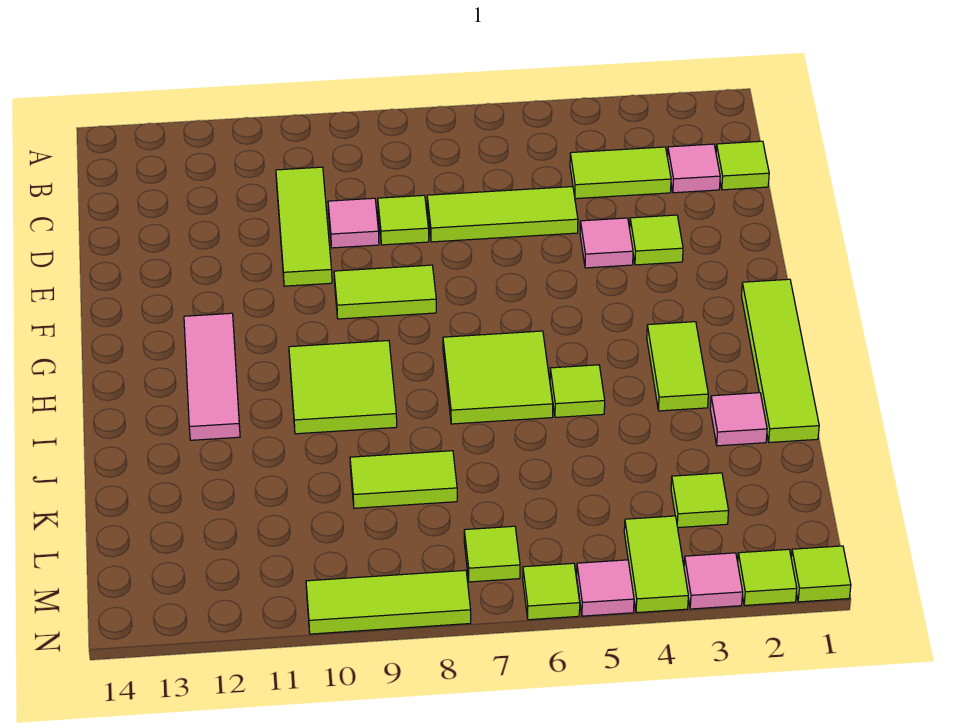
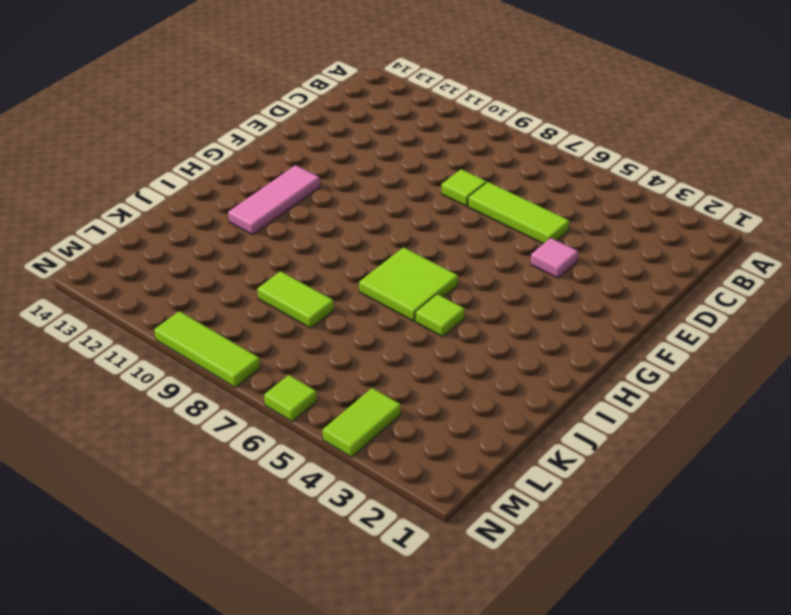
none -> lime tile C1 level 1
none -> pink tile C2 level 1
none -> lime tile C3:C4 level 1

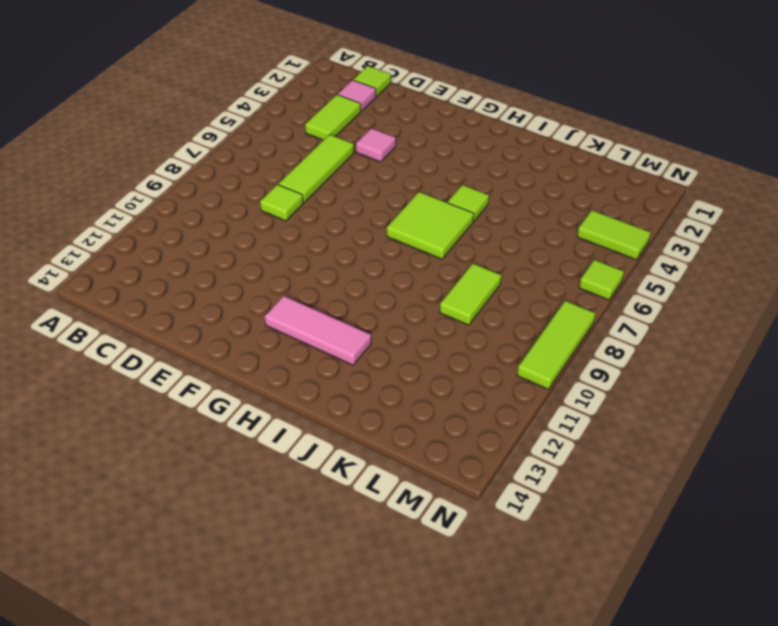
none -> lime tile C10:E10 level 1
none -> pink tile D9 level 1
none -> lime tile E3 level 1

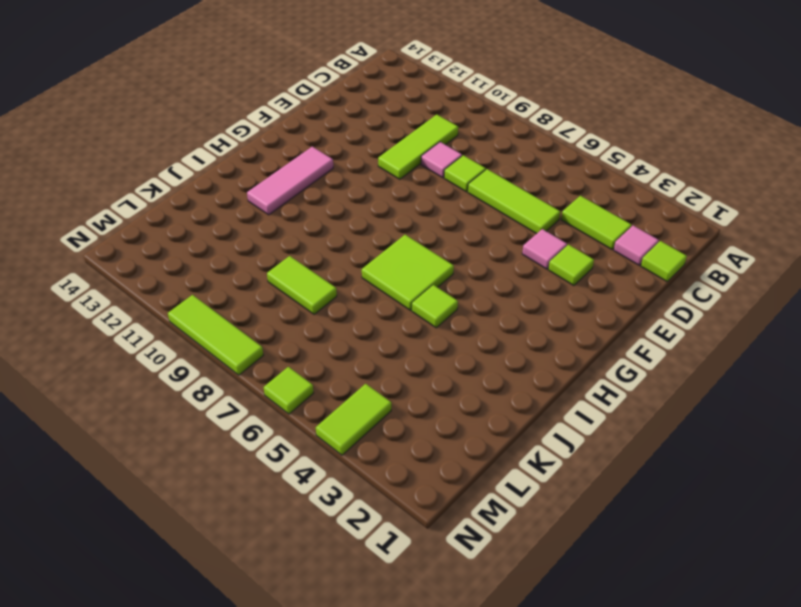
none -> lime tile F8:F9 level 1
none -> lime tile G1:J1 level 1
none -> lime tile H3:I3 level 1

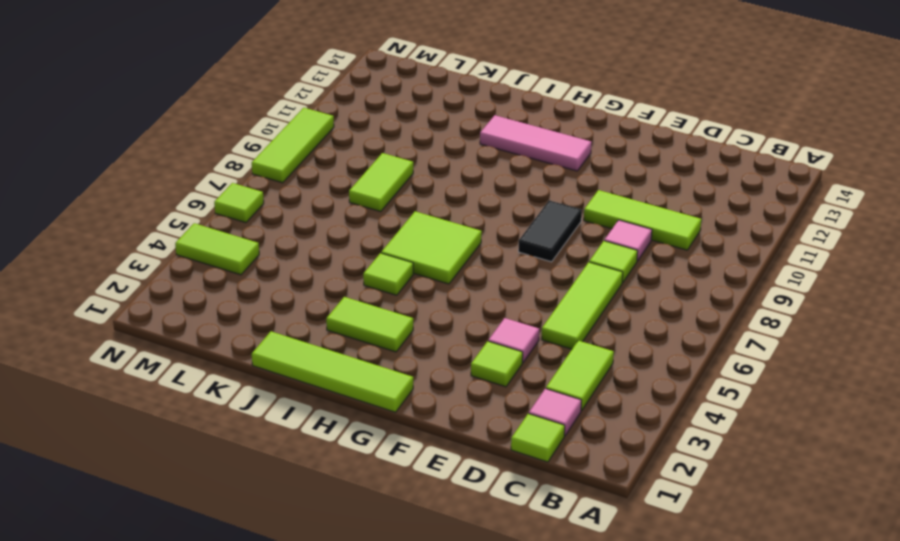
black tile F8:F9 level 1 -> lime tile F8:F9 level 1
none -> lime tile H9:I10 level 1
none -> pink tile J2 level 1
none -> lime tile L3 level 1

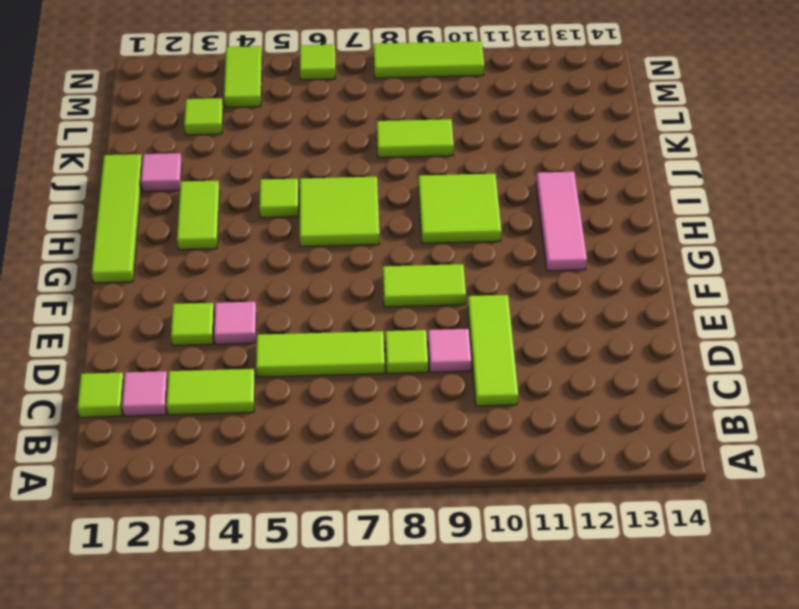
none -> lime tile M7 level 1
none -> lime tile N1 level 1
none -> lime tile N2 level 1

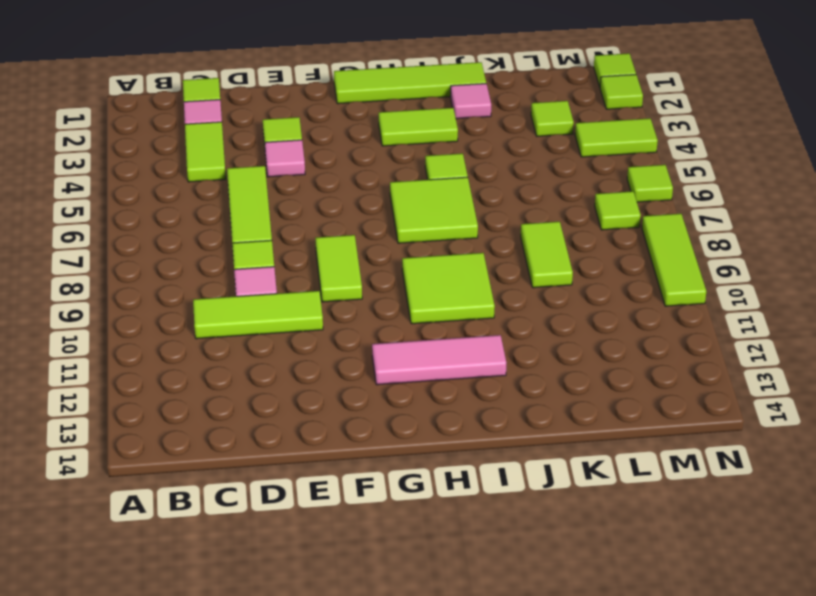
none -> pink tile N3 level 1
none -> pink tile N5 level 1

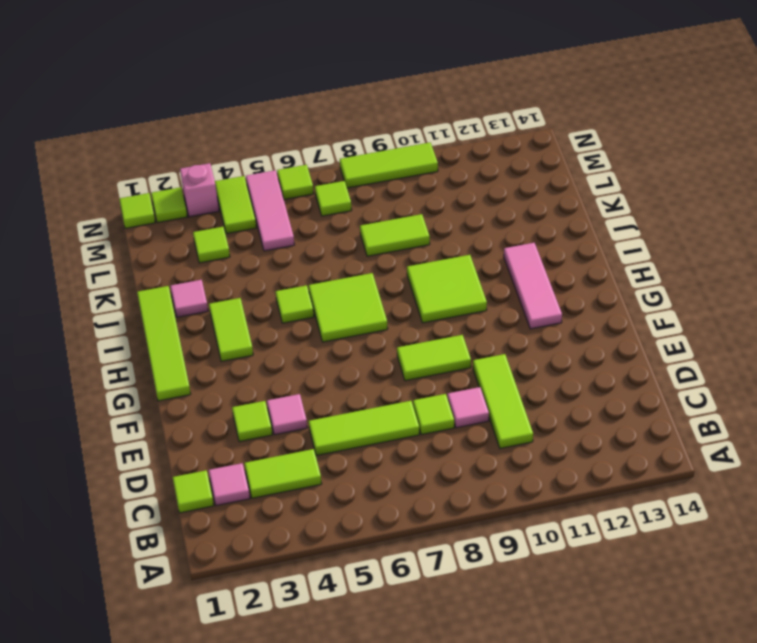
pink tile L5:N5 level 1 -> pink tile N5 level 1
pink brick N3 level 1 -> pink tile N3 level 1

